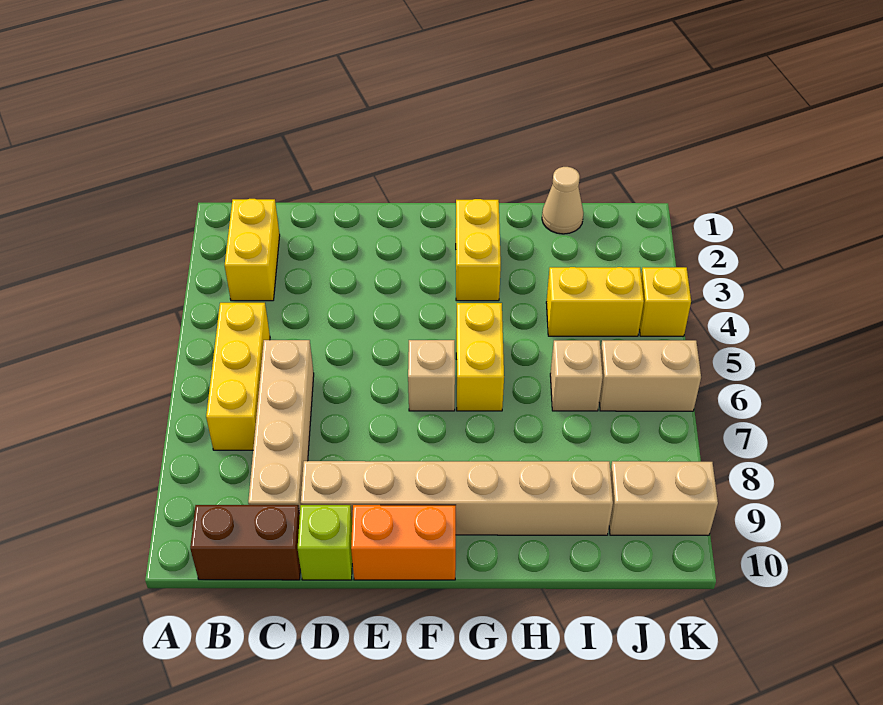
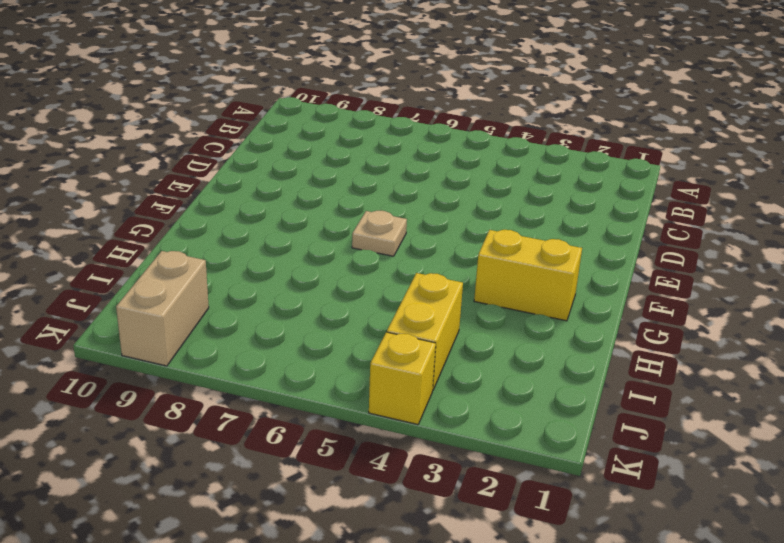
tan plate F6 level 1 -> tan brick F6 level 1
none -> yellow brick B2:B3 level 1
none -> yellow brick B5:B7 level 1
none -> brown brick B10:C10 level 1

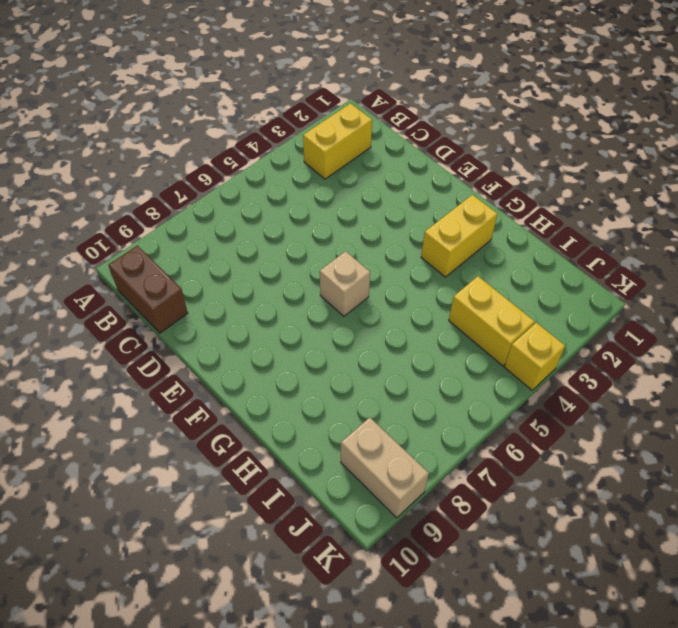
none -> yellow brick B5:B7 level 1
none -> tan brick C6:C9 level 1
none -> tan brick D9:I9 level 1

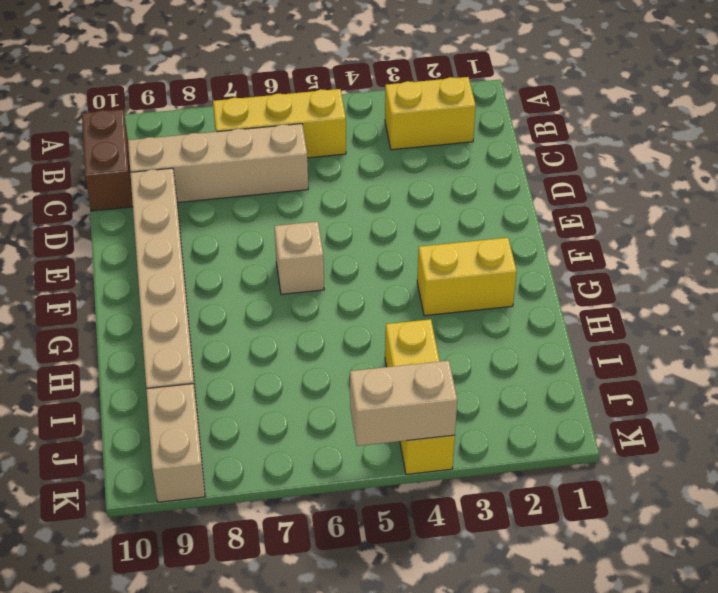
tan brick K4:K5 level 2 -> tan brick J6:K6 level 1
none -> lime brick D10 level 1
none -> orange brick E10:F10 level 1
none -> yellow brick G5:G6 level 1

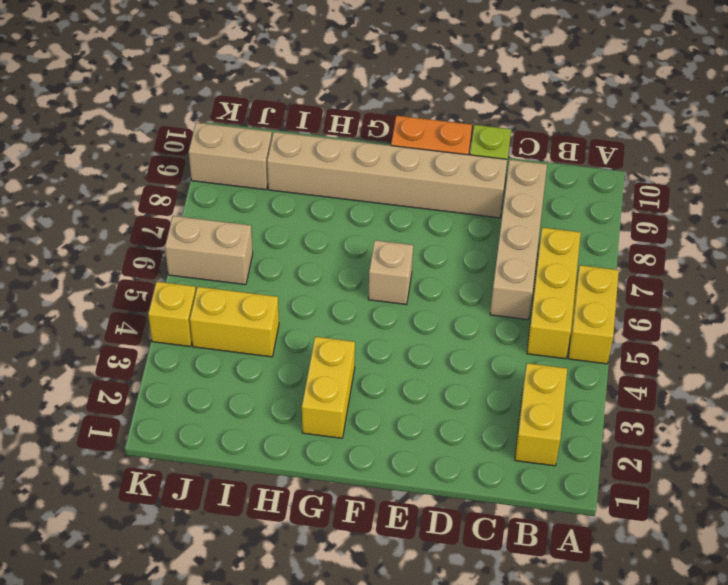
yellow brick A5:A6 level 1 -> yellow brick G5:G6 level 1
none -> brown brick B10:C10 level 1
none -> tan cone I1 level 1
none -> tan brick I6 level 1

